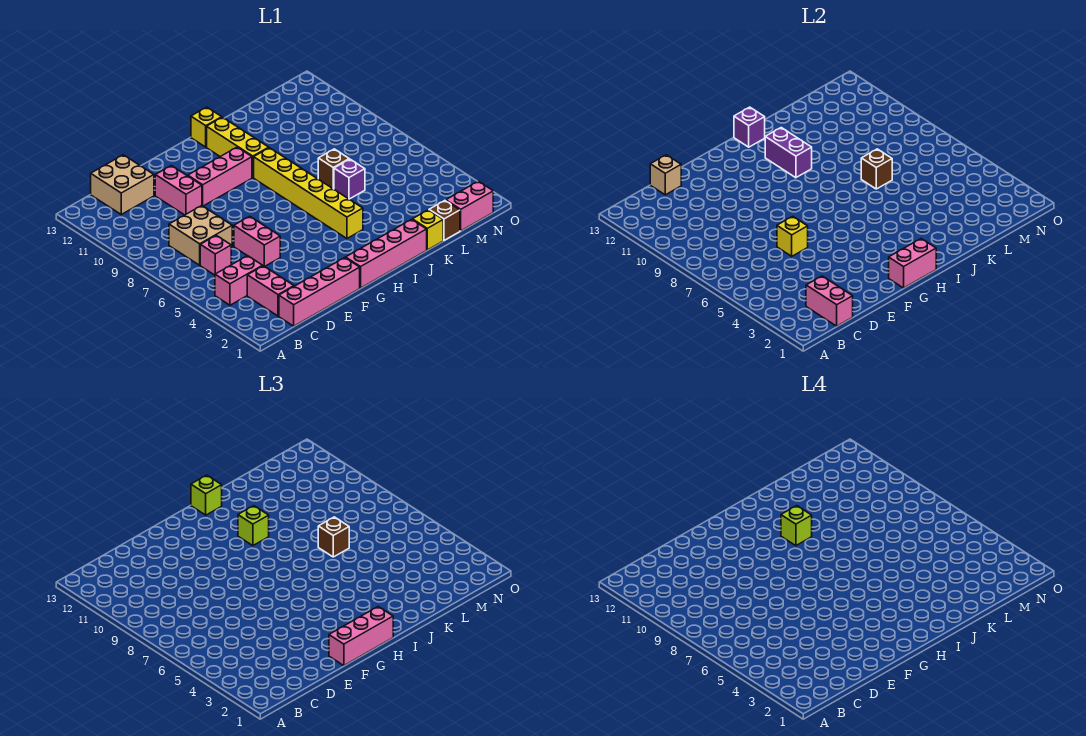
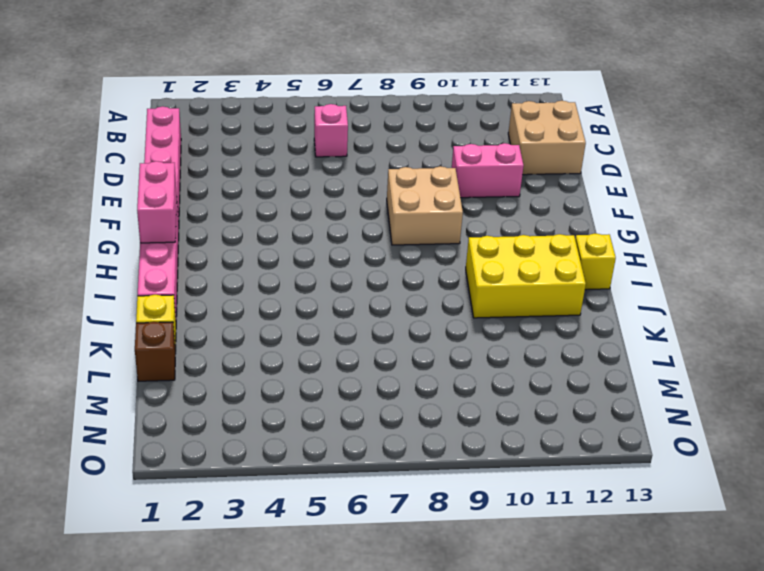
tan brick F8:G9 level 1 -> tan brick C7:D8 level 1
yellow brick I10:J12 level 1 -> yellow brick I10:I12 level 1
none -> pink brick B4:C4 level 1
none -> pink brick C2:C3 level 1
none -> pink brick E5:E6 level 1
none -> pink brick F10:H10 level 1

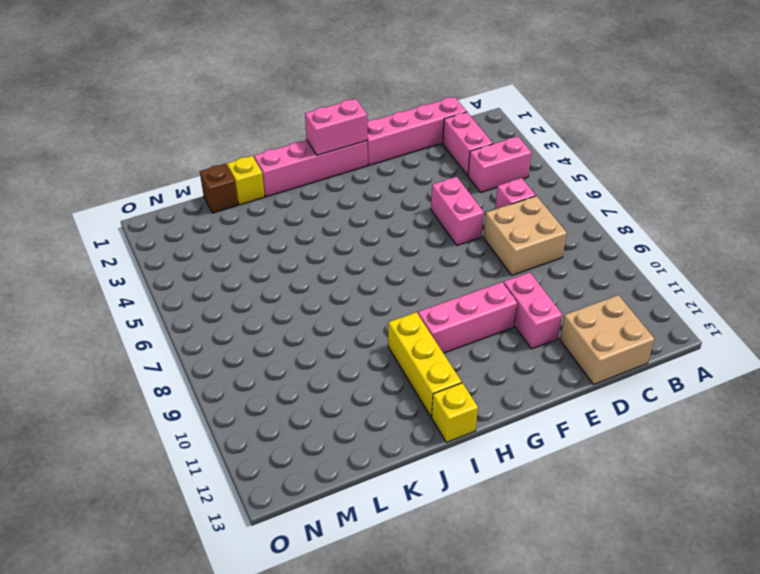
none -> yellow brick I4:I9 level 1
none -> purple brick K6 level 1
none -> brown brick K7 level 1
none -> pink brick M1:N1 level 1

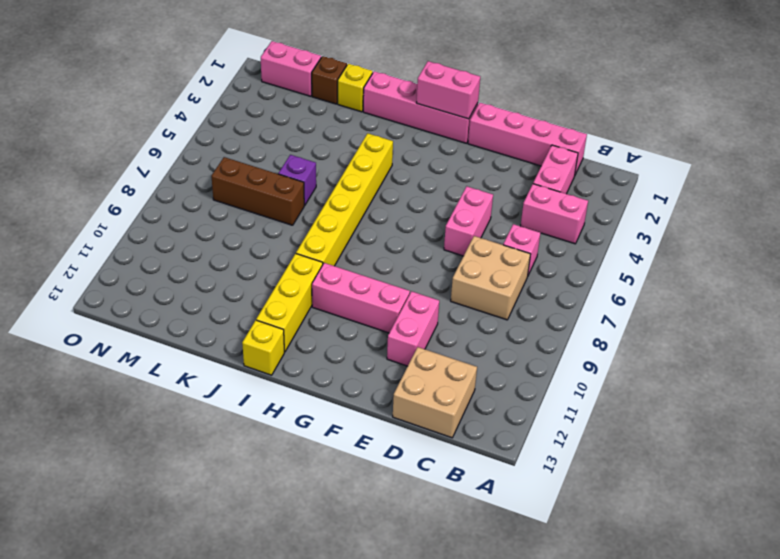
brown brick K7:M7 level 1 -> brown brick K7 level 1
none -> pink brick C1:C2 level 2
none -> tan brick D13 level 2
none -> yellow brick E6 level 2
none -> purple brick I10:I11 level 2

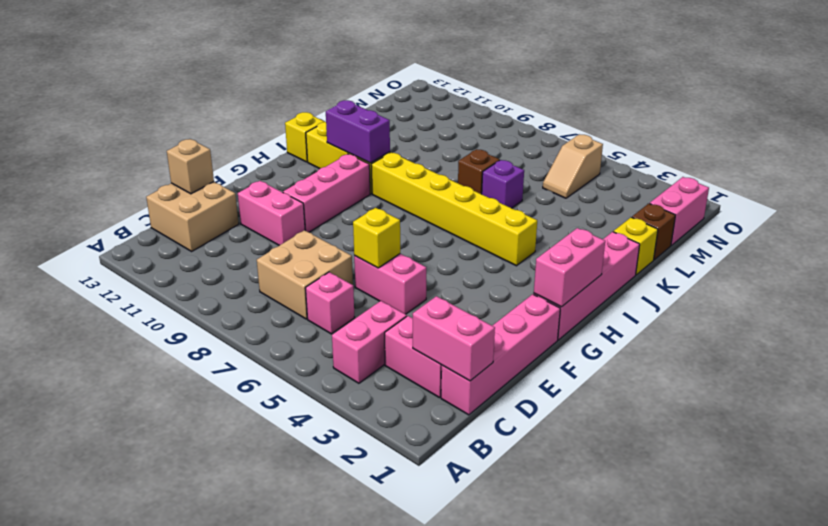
tan slope M5:N5 level 1 top N -> none
none -> purple brick I13 level 2
none -> brown brick K7 level 2
none -> pink brick F1:H1 level 3
none -> lime brick I10 level 3

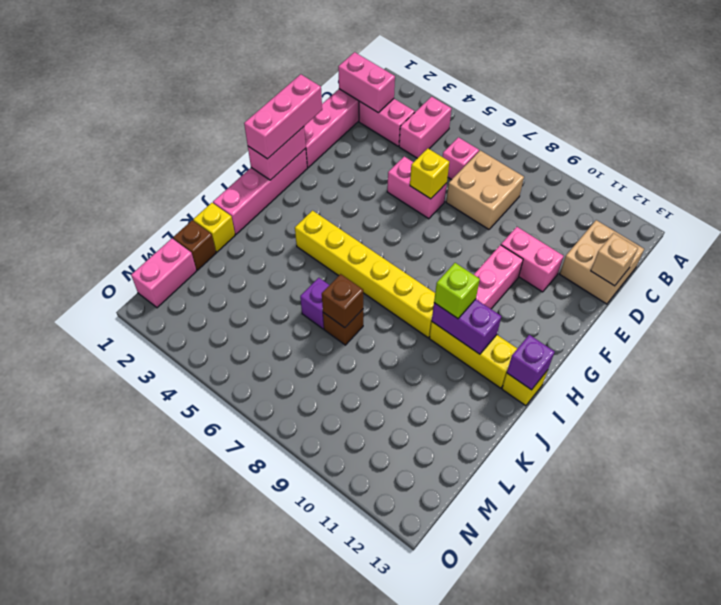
none -> lime brick I13 level 3
none -> brown brick K7 level 3
none -> lime brick I10 level 4

